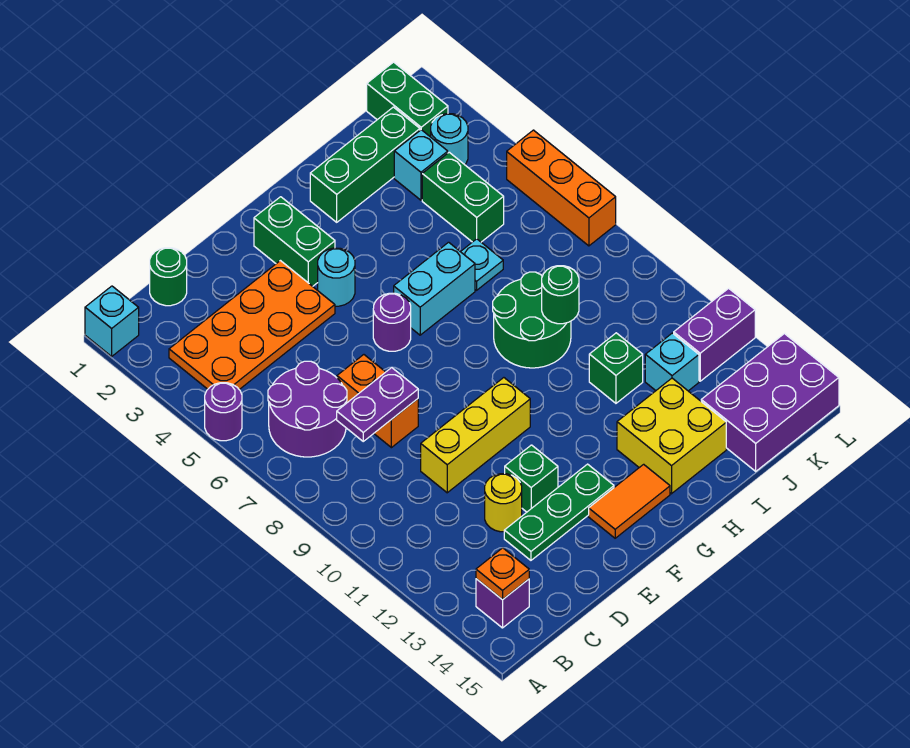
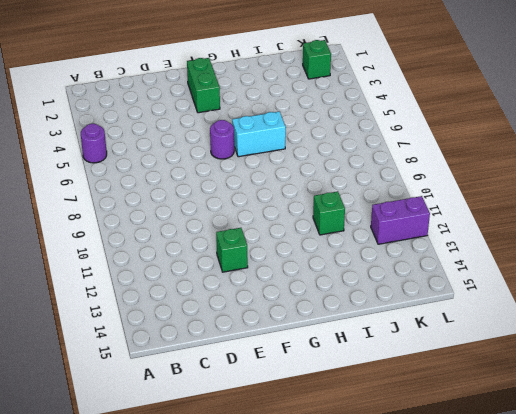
green brick K2 level 1 -> green brick K1:K2 level 1
none -> cyan brick A1 level 1
none -> orange plate B3:E4 level 1
none -> purple round brick B6:C7 level 1
none -> purple brick B14 level 1

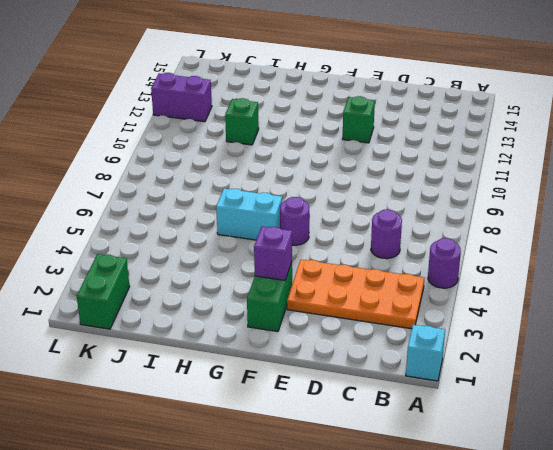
purple round brick C6 level 1 -> purple round brick B6:C7 level 1
purple brick F3 level 2 -> purple brick B14 level 1
none -> green round brick C1 level 1
none -> orange brick D7:D8 level 1
none -> yellow brick D10:F10 level 1
none -> yellow round brick D12 level 1

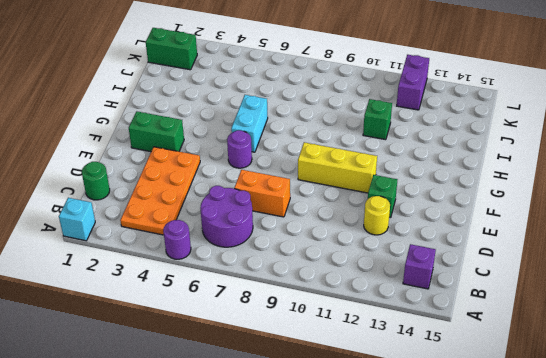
yellow brick F9:F11 level 1 -> yellow brick D10:F10 level 1
none -> green plate D13:F13 level 1
none -> cyan round brick F4 level 1
none -> orange tile F14:G14 level 1
none -> green brick H2:J2 level 1

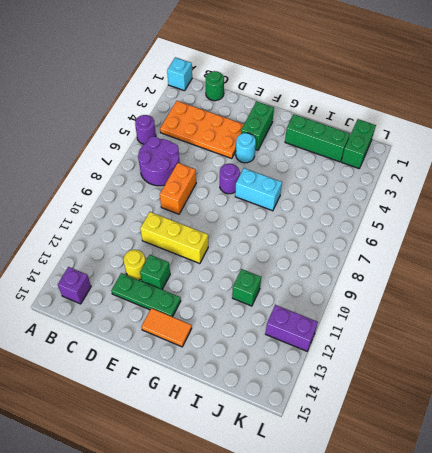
none -> green round brick H8:I9 level 1
none -> yellow brick H13:I14 level 1
none -> cyan plate I6 level 1
none -> cyan brick J3 level 1

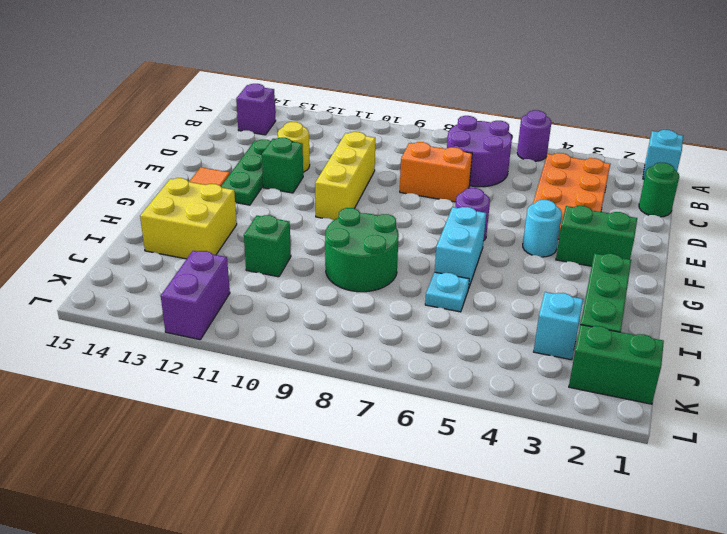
none -> green brick J4:J5 level 1
none -> cyan brick J12 level 1
none -> purple brick J14:L15 level 1
none -> cyan round brick K3 level 1

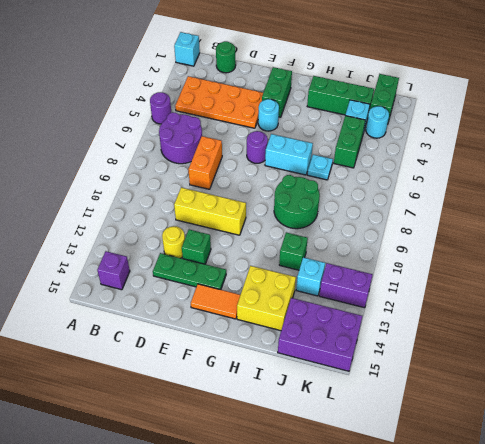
none -> orange brick L5:L7 level 1
none -> orange plate B14 level 2
none -> purple plate C8:D8 level 2
none -> green round brick I9 level 2

